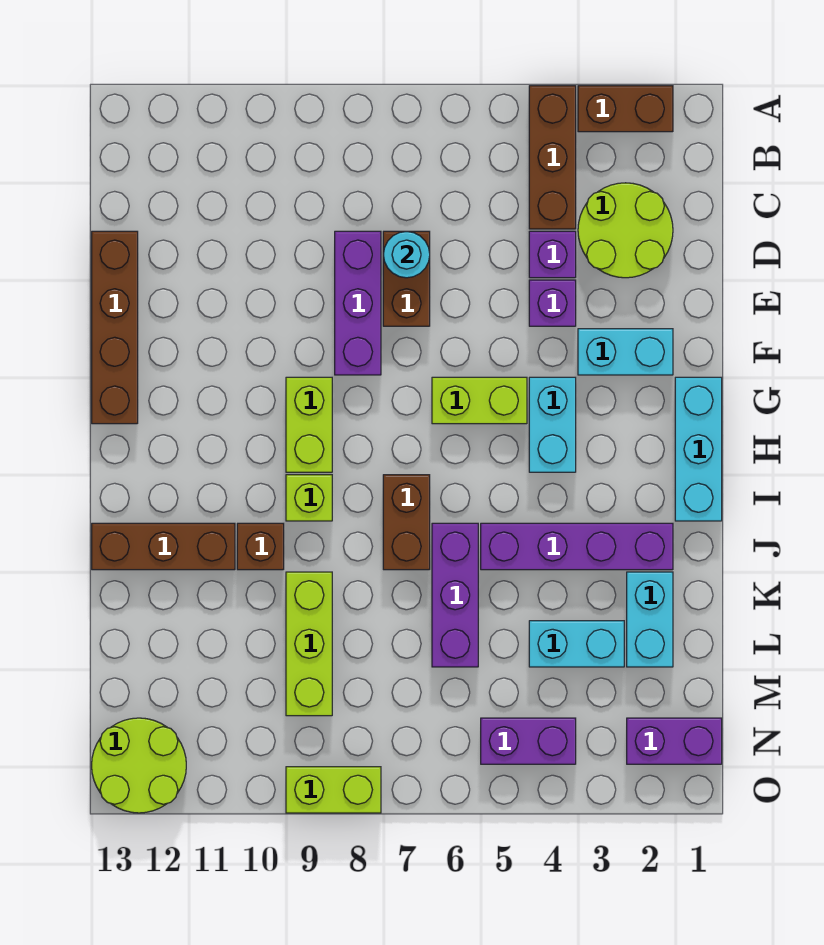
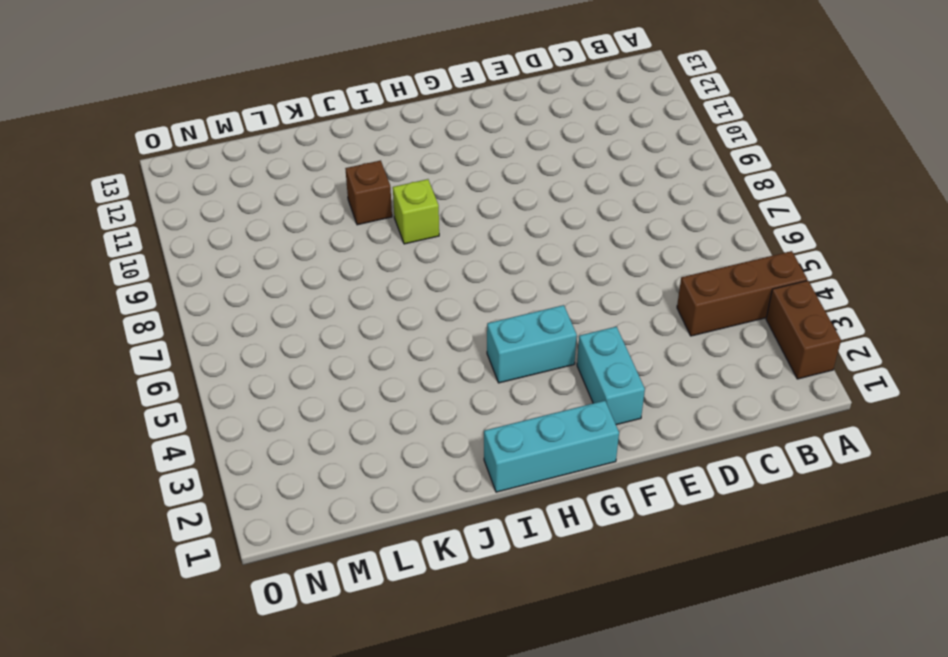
none -> lime round brick C2:D3 level 1
none -> purple brick D4 level 1
none -> brown brick D7:E7 level 1

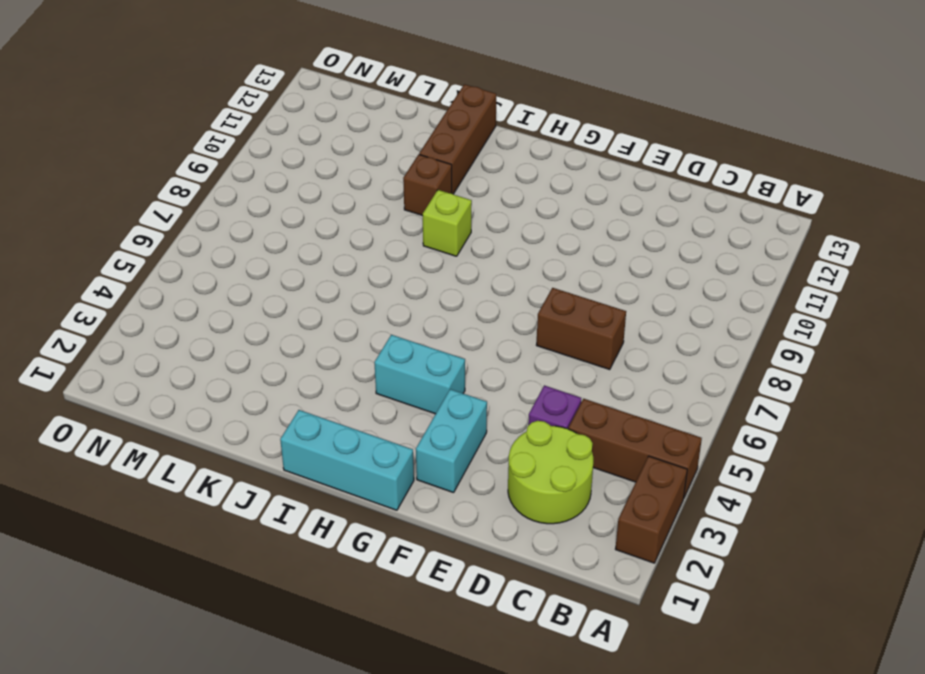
none -> purple brick D8:F8 level 1
none -> brown brick D13:G13 level 1
none -> purple brick E4 level 1

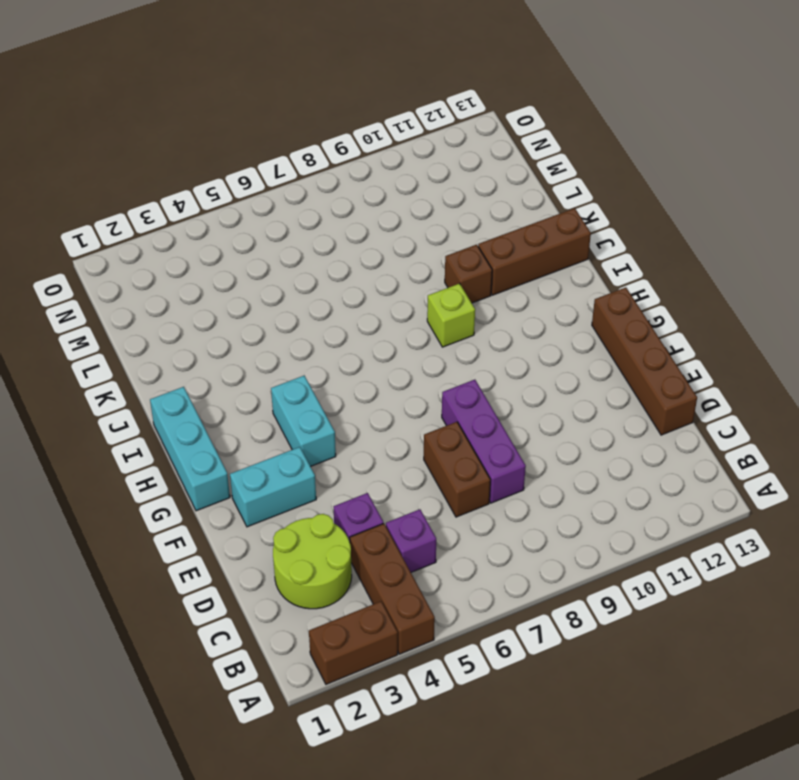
purple brick C5 level 1 -> purple brick E4 level 1
none -> lime brick G5:G6 level 1
none -> lime brick G9:H9 level 1
none -> brown brick I7:J7 level 1

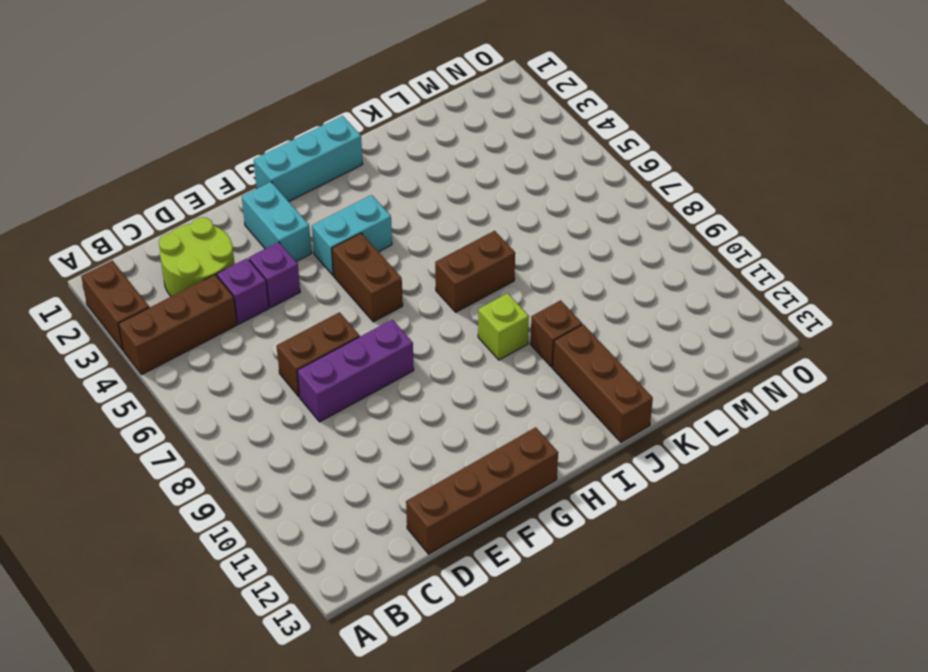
brown brick G5:G6 level 1 -> lime brick G5:G6 level 1
none -> lime brick G9:H9 level 1
none -> purple brick J2:J5 level 1
none -> purple brick J6:L6 level 1

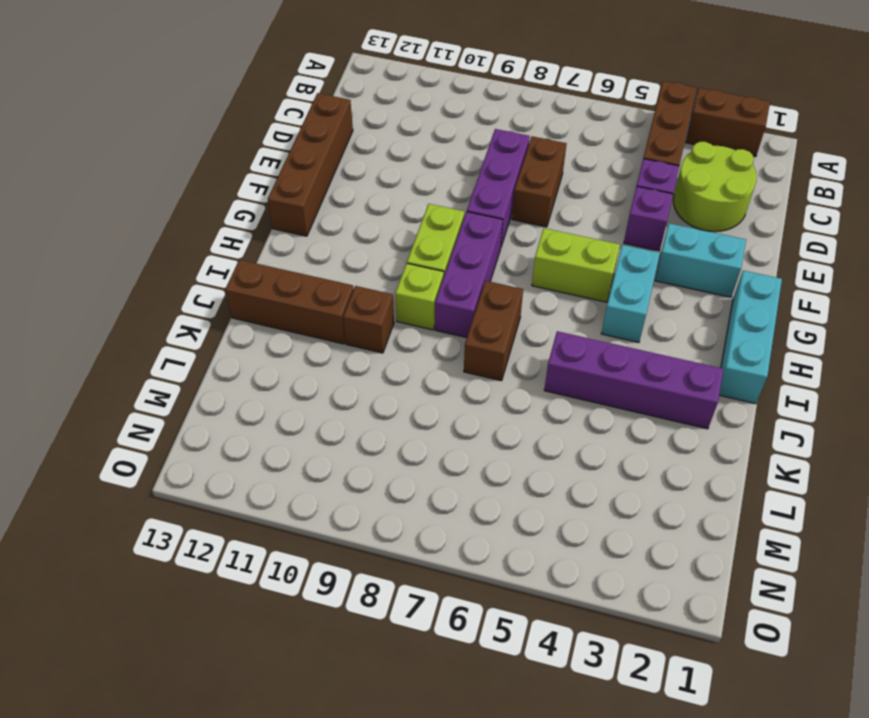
purple brick G8:I8 level 1 -> purple brick J6:L6 level 1
none -> cyan brick K2:L2 level 1
none -> lime brick K9:M9 level 1
none -> cyan brick L3:L4 level 1

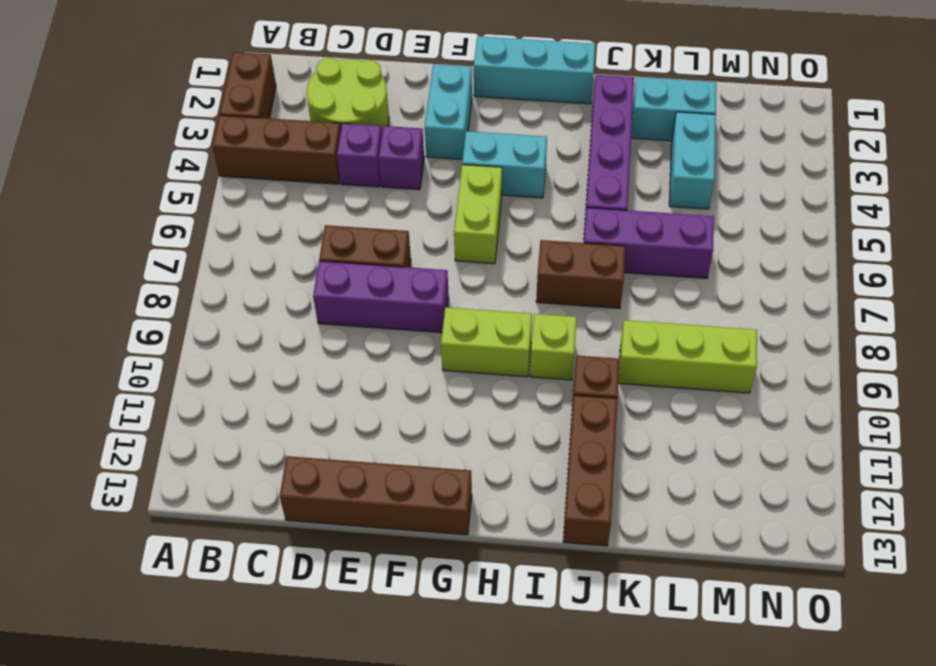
none -> purple brick N1:N2 level 1
none -> purple brick N4:N5 level 1
none -> lime round brick N12:O13 level 1

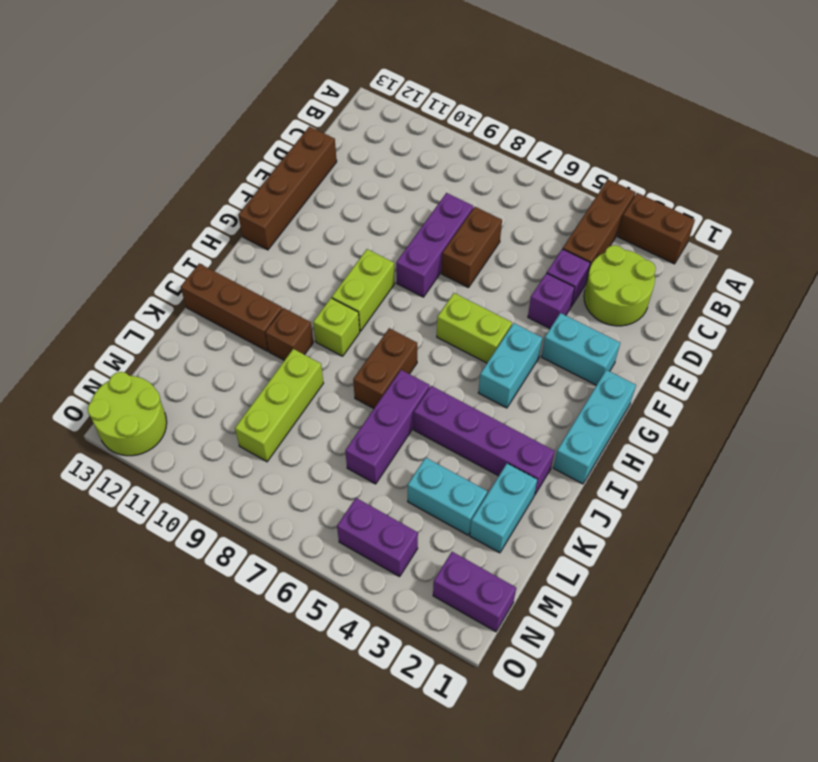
none -> lime brick O8:O9 level 1
none -> cyan round brick D7 level 2

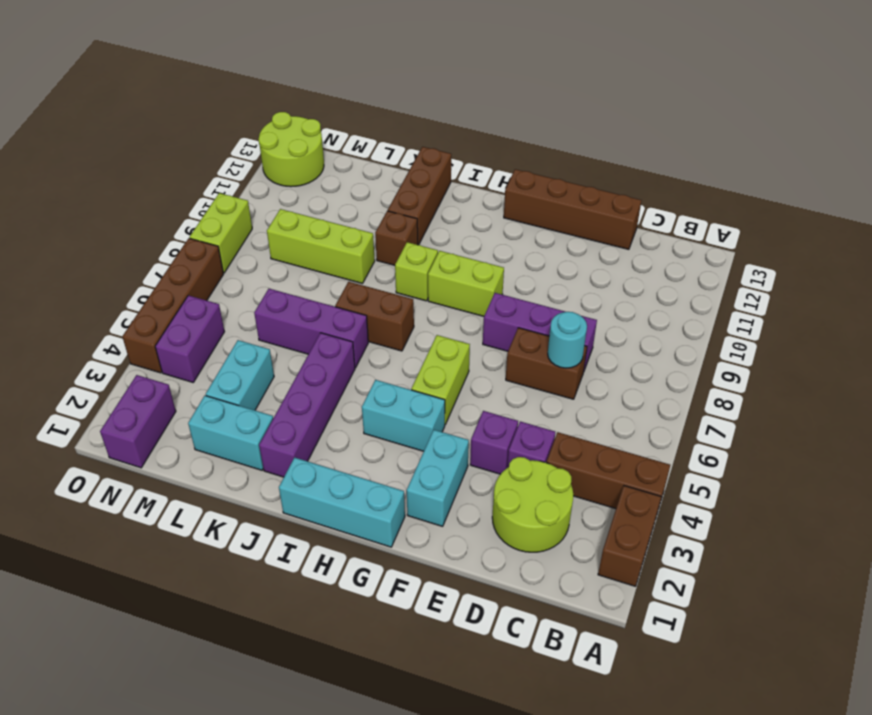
brown brick O4:O7 level 1 -> none

